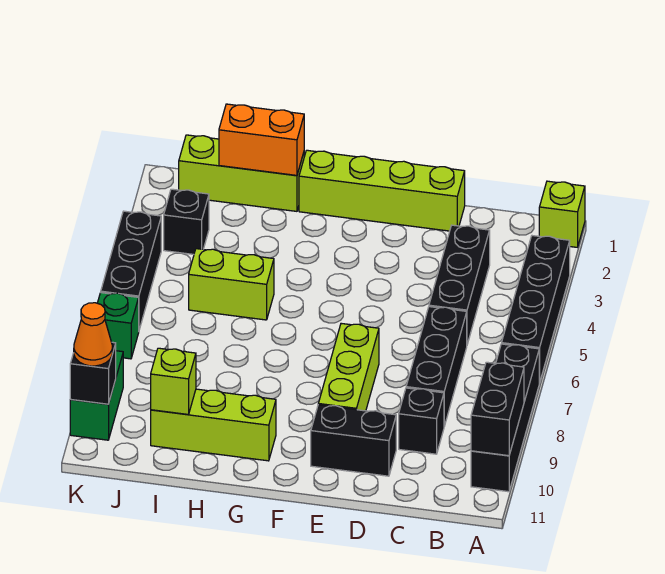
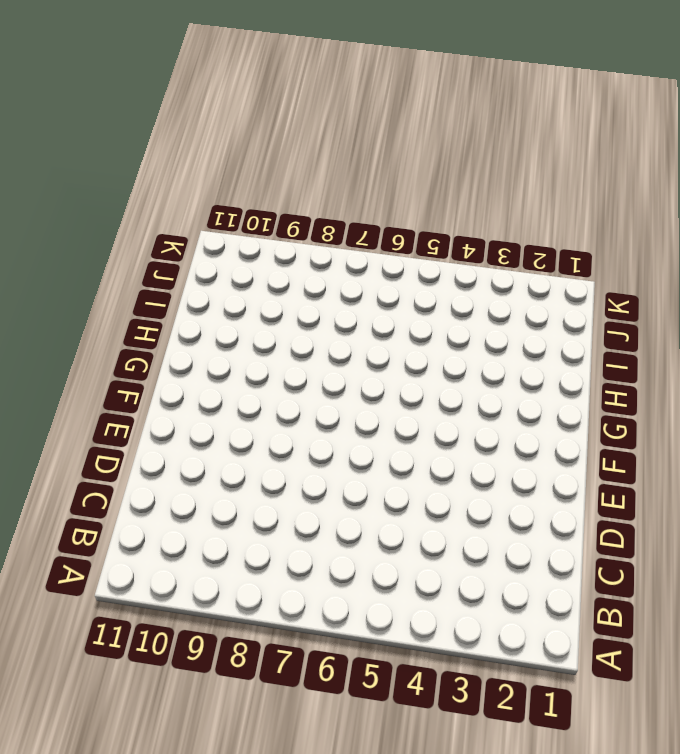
none -> lime brick A1 level 1
none -> black brick A3:A6 level 1
none -> black brick A7:A10 level 1

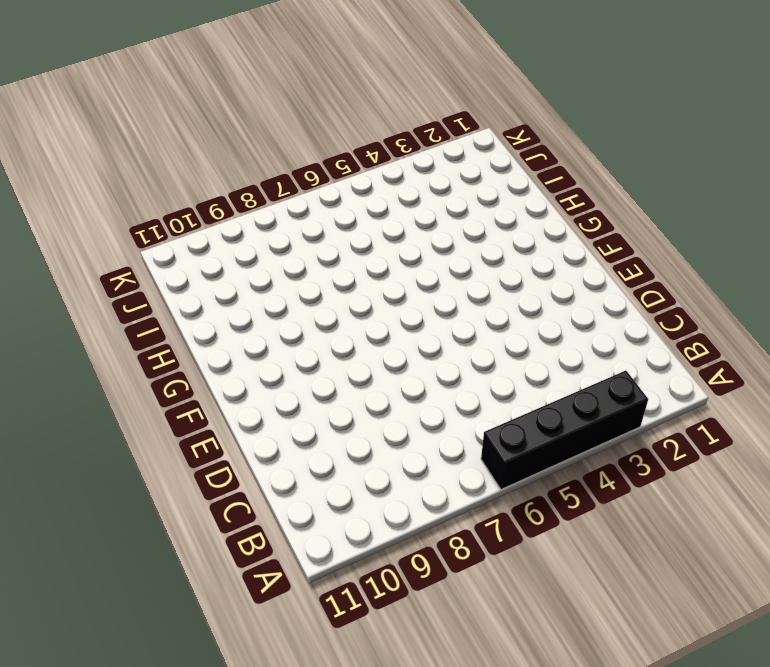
none -> lime brick A1 level 1
none -> black brick A7:A10 level 1
none -> black brick C3:C5 level 1

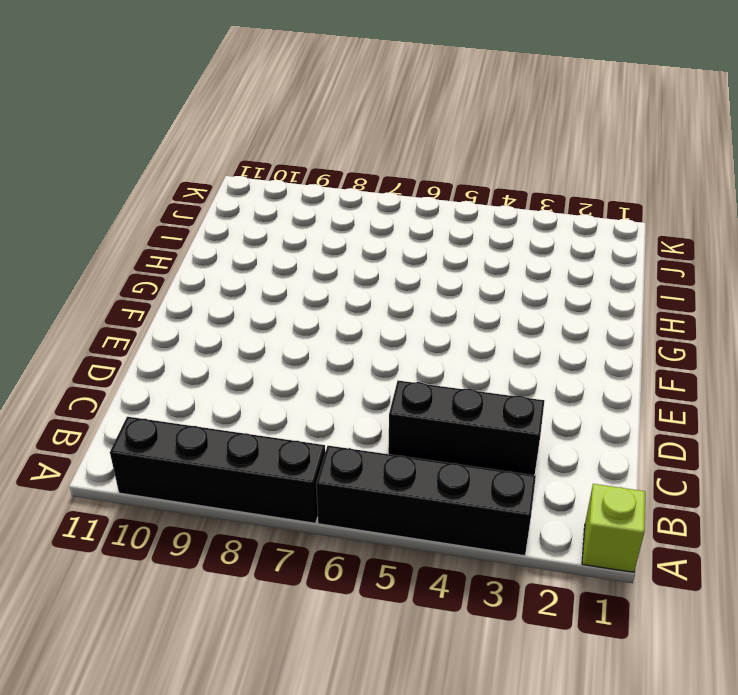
none -> black brick C6:C8 level 1
none -> black brick C9 level 1
none -> lime brick D1:G1 level 1

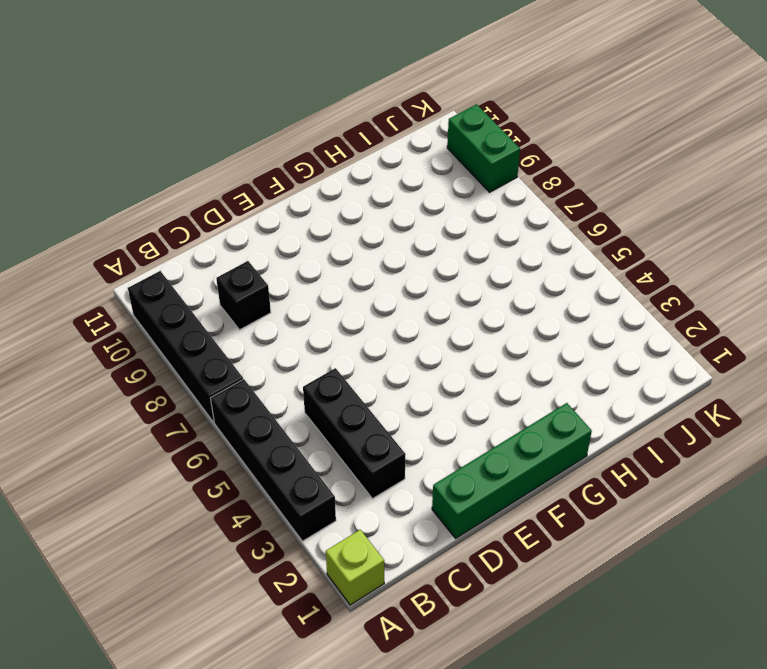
green brick D1:G1 level 1 -> lime brick D1:G1 level 1
none -> black brick C6:C8 level 1
none -> black brick D10:E10 level 1
none -> lime brick E7:E9 level 1

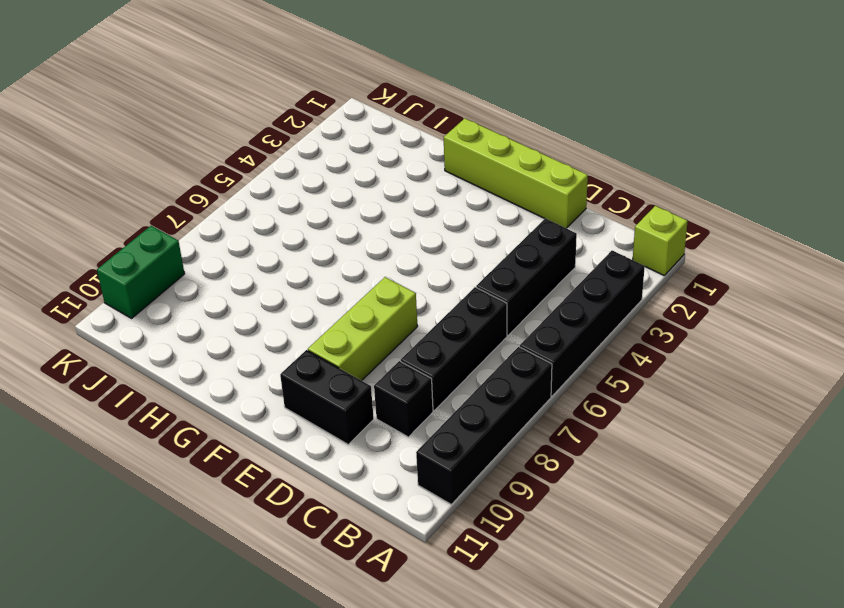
none -> lime brick G10:I10 level 1
none -> lime brick H1:J1 level 1
none -> lime brick H5:I5 level 1

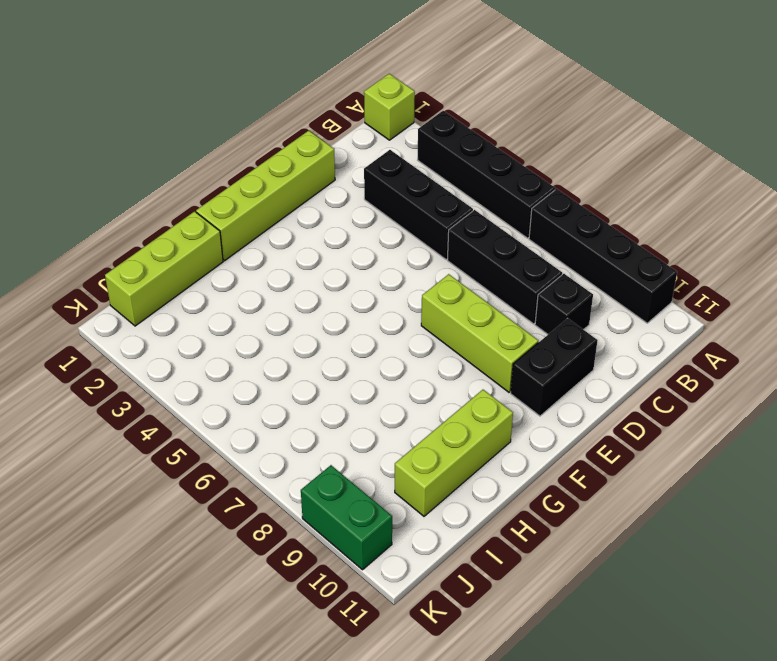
none -> lime brick H5:I5 level 1
none -> black brick J3 level 1
none -> black brick K4:K6 level 1

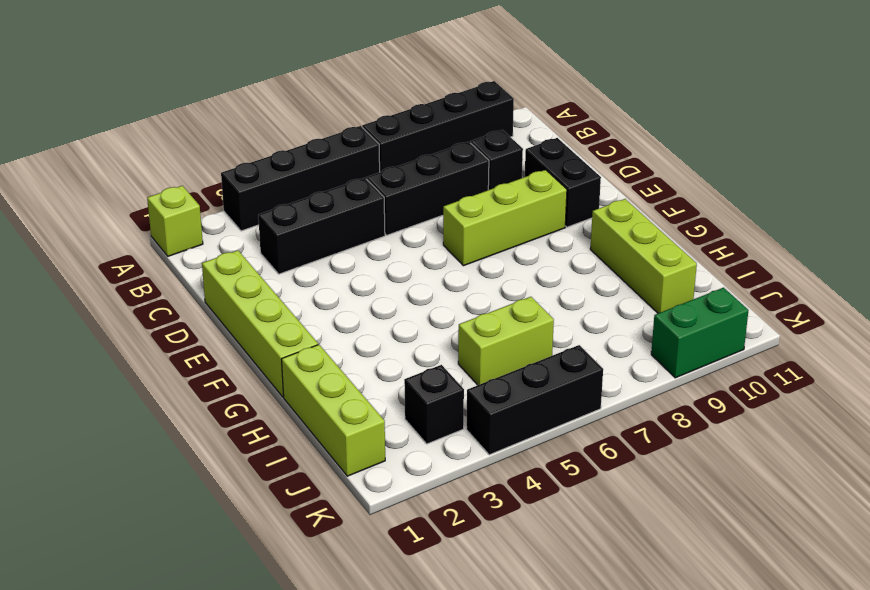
lime brick I5:I6 level 1 -> lime brick H5:I5 level 1
none -> green brick K7 level 1
none -> black brick A9:A10 level 2
none -> orange brick H1:I1 level 2

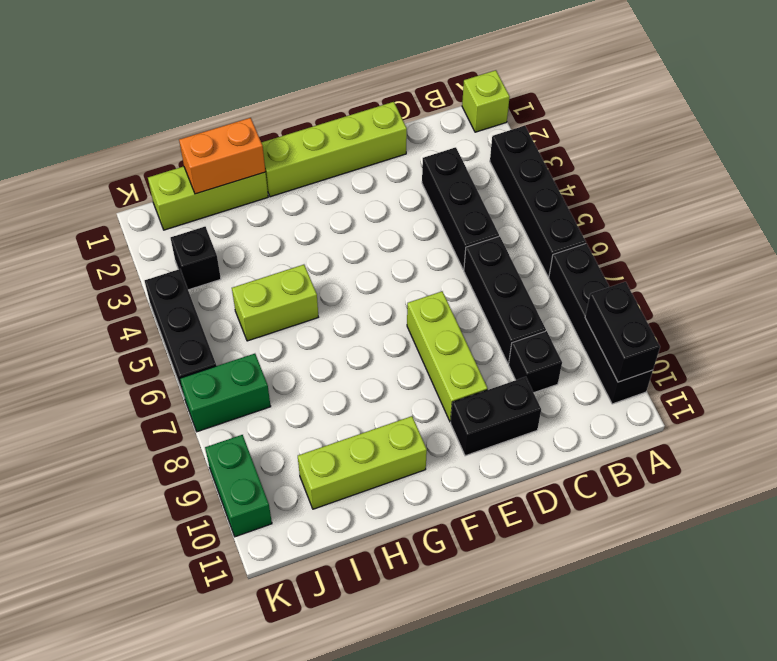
green brick J7:K7 level 1 -> green brick K7 level 1
none -> lime brick I10 level 2
none -> black brick K10 level 2
none -> orange cone K10 level 3

